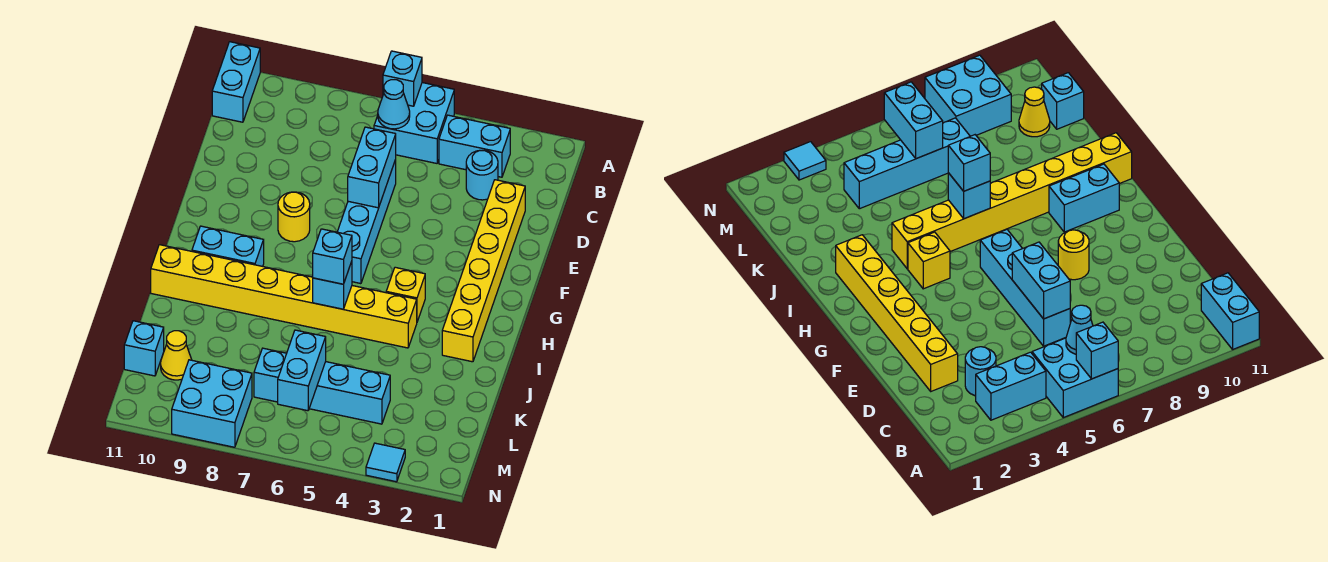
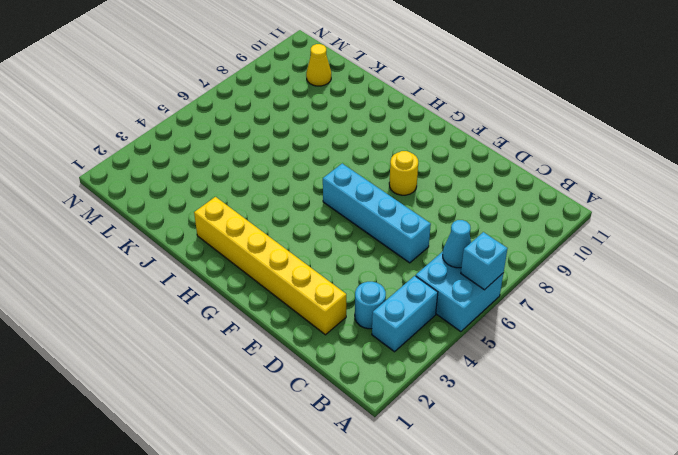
none -> cyan brick A11:B11 level 1
none -> yellow brick H4 level 1
none -> cyan brick H9:H10 level 1

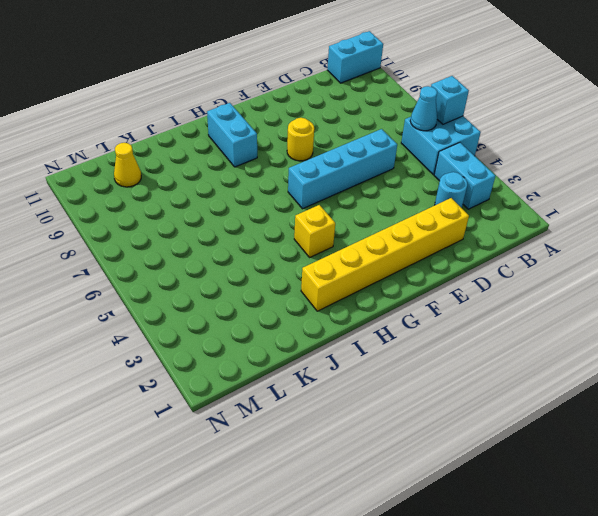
none -> yellow brick I4:I11 level 1
none -> cyan brick L4:L7 level 1
none -> cyan brick L11 level 1

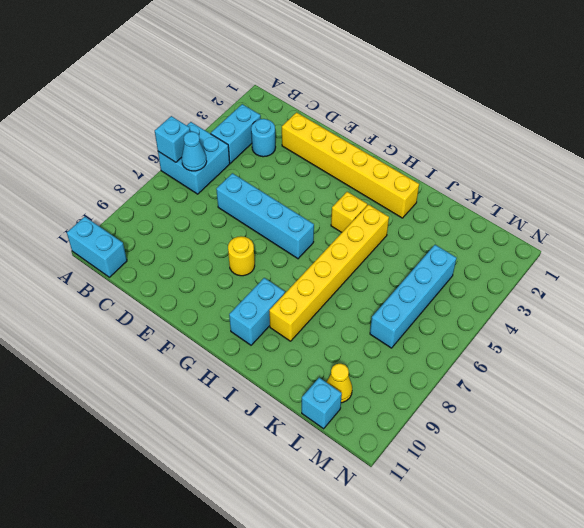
yellow brick I4:I9 level 1 -> yellow brick I4:I11 level 1
none -> cyan brick M8:N9 level 1
none -> cyan tile N3 level 1
none -> cyan brick D6:E6 level 2

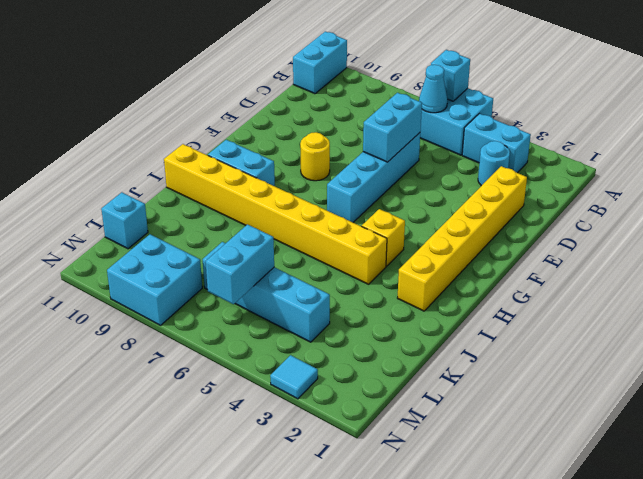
none -> yellow cone L10 level 1
none -> cyan brick I6 level 2
none -> cyan brick I6 level 3

